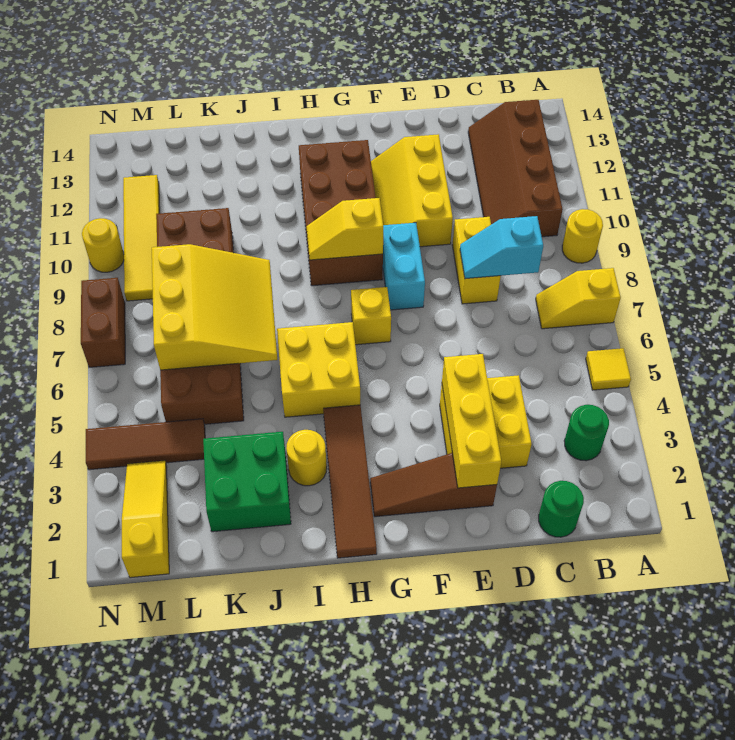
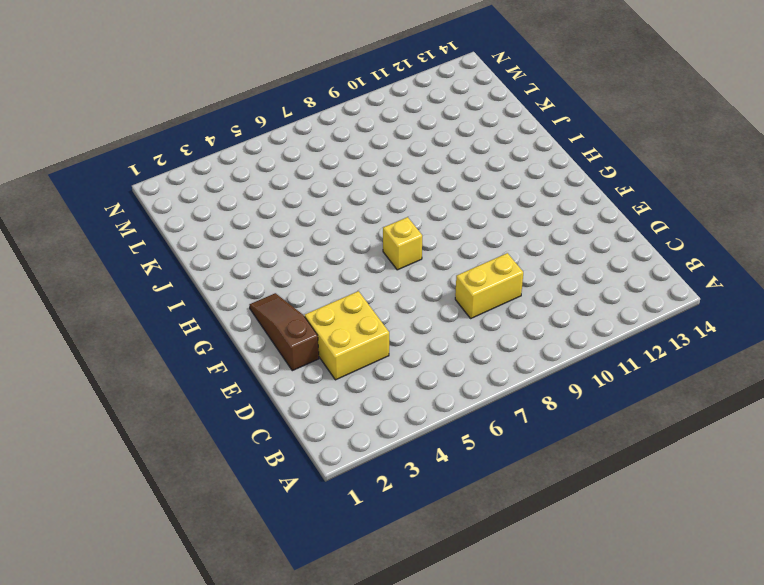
none -> yellow tile A5 level 1
none -> yellow slope A7:B7 level 1 top A
none -> yellow round brick A9 level 1

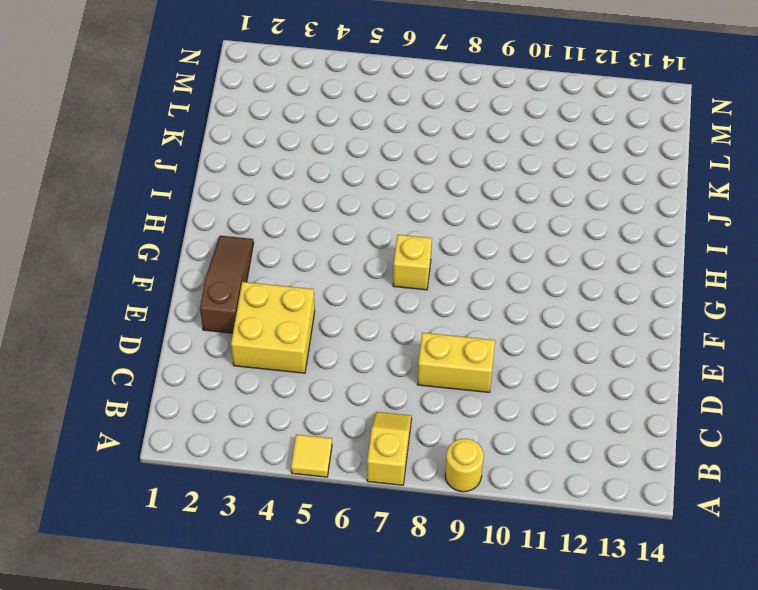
none -> green round brick B3 level 1
none -> brown slope B10:C13 level 1 top B
none -> green round brick C1 level 1

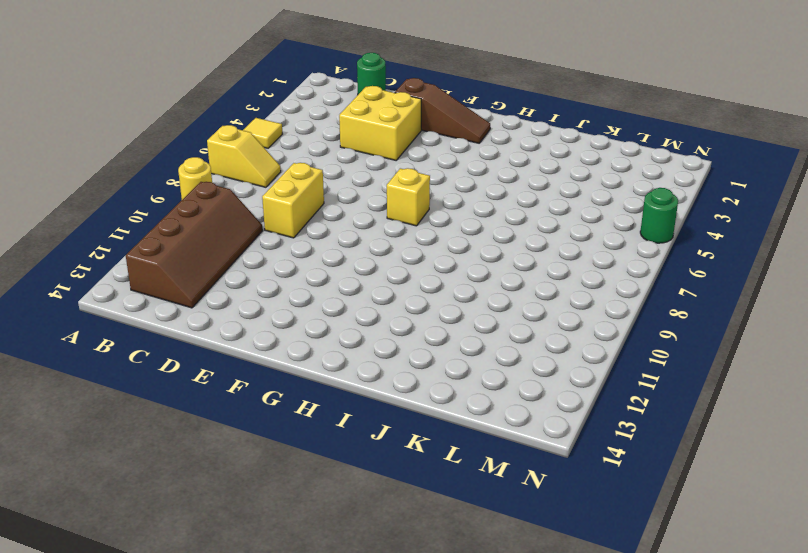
green round brick N5 level 1 -> green round brick B3 level 1
none -> yellow slope E10:F12 level 1 top E
none -> cyan brick F8:F9 level 1
none -> brown brick G9:H12 level 1

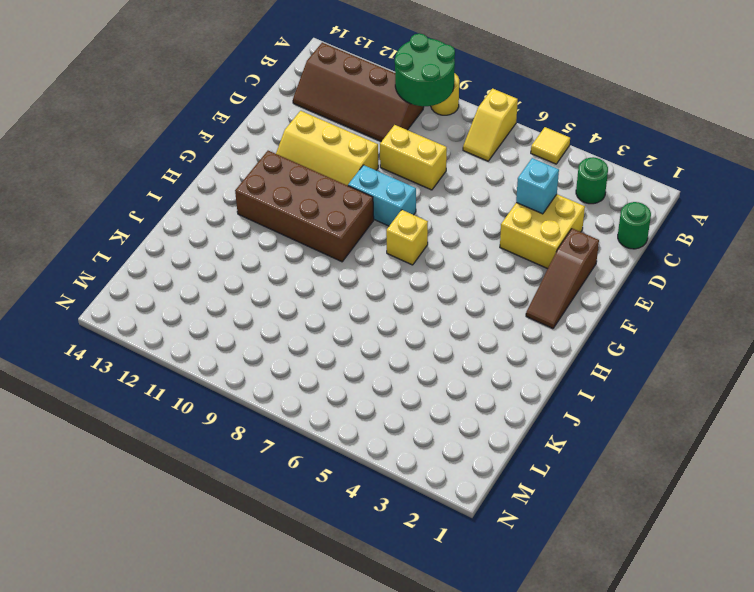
green round brick A9:B10 level 2 -> none
cyan brick D4 level 2 -> none
none -> brown tile H1:H4 level 1
none -> yellow brick H5:I6 level 1
none -> yellow round brick I3 level 1

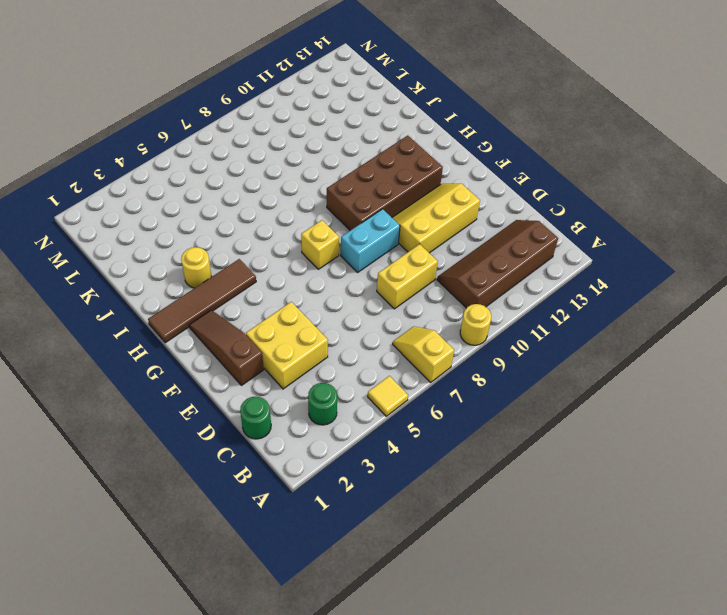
none -> yellow brick H5:I6 level 1
none -> green brick J2:K3 level 1
none -> brown brick K5:L10 level 1

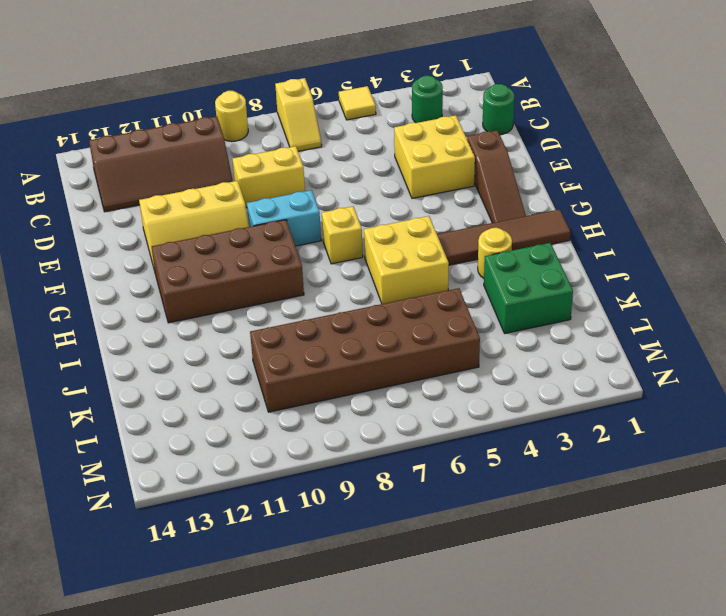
none -> brown tile L4:N4 level 1
none -> yellow slope M1:M3 level 1 top 1
none -> yellow tile M9:M12 level 1

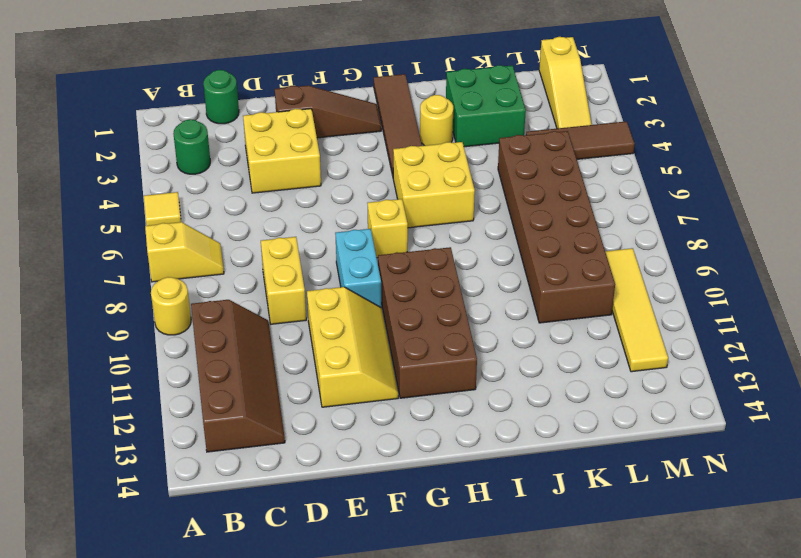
none -> brown brick N7:N8 level 1
none -> yellow round brick N10 level 1
none -> cyan slope C8:D8 level 2 top C

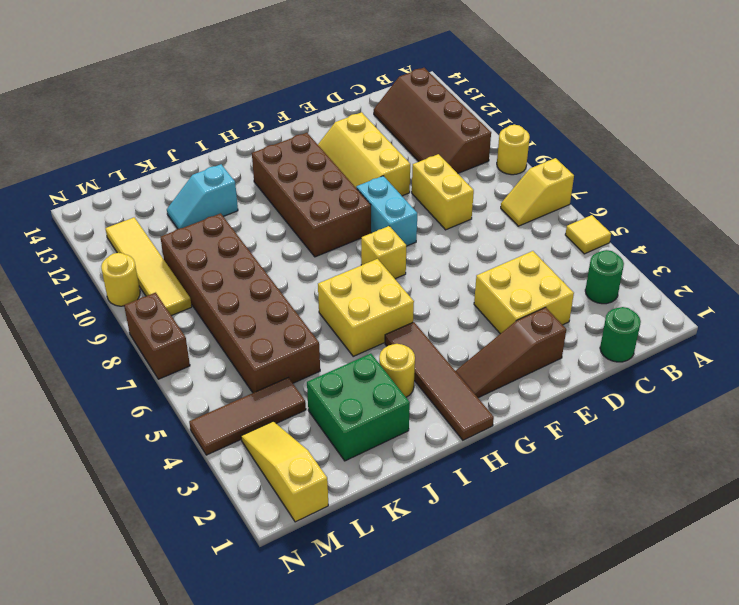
cyan slope J12:K12 level 1 top J -> cyan slope C8:D8 level 2 top C
none -> yellow brick E2:E4 level 2
none -> yellow slope G9:H9 level 2 top G
none -> yellow slope J6:L8 level 2 top L

